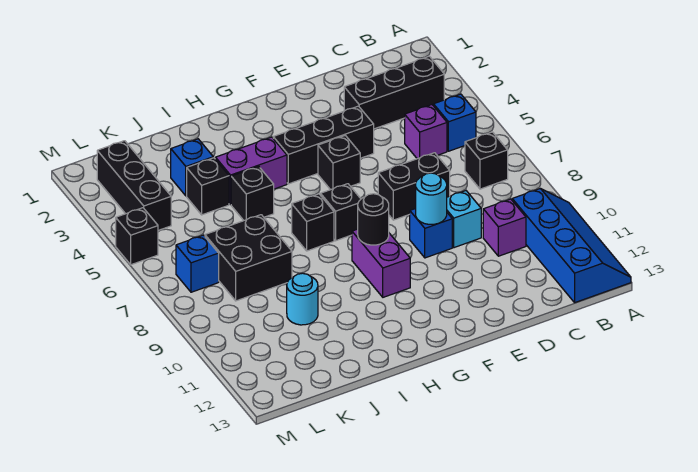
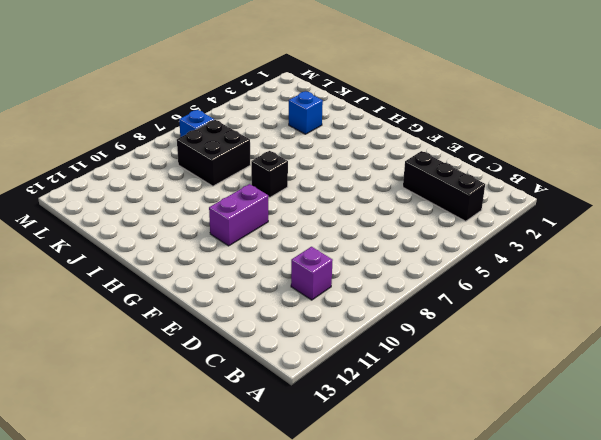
none -> blue slope A10:B13 level 1 top B
none -> blue brick B5 level 1
none -> black brick B7 level 1

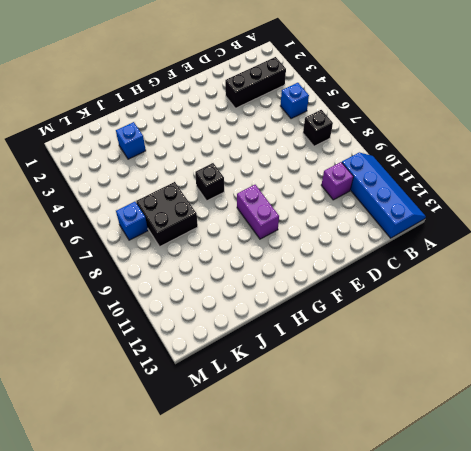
none -> purple brick C5 level 1
none -> black brick D7:E7 level 1
none -> cyan brick D9 level 1

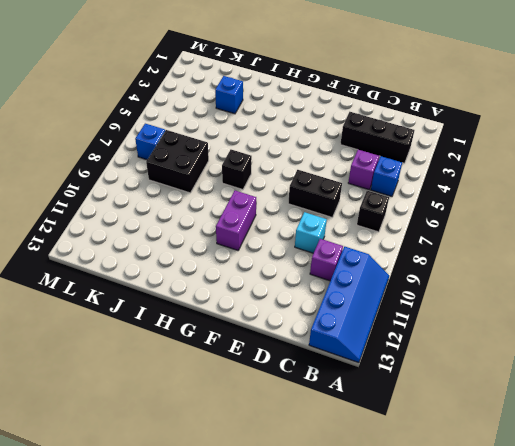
none -> black brick E4:G4 level 1
none -> blue brick E9 level 1
none -> black brick F5 level 1

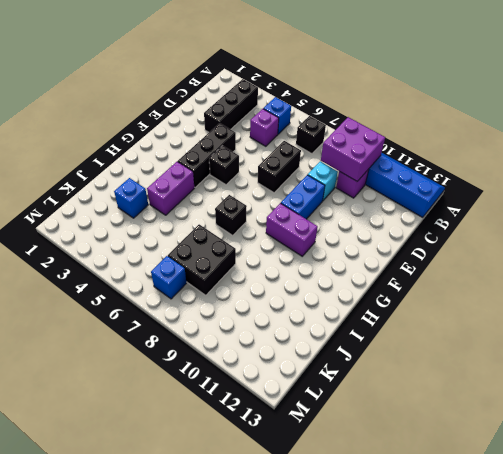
purple brick B9:C10 level 2 -> none
blue brick E9:F9 level 1 -> blue brick E9 level 1
none -> black brick G7 level 1
none -> black brick I5 level 1
none -> black brick J4 level 1

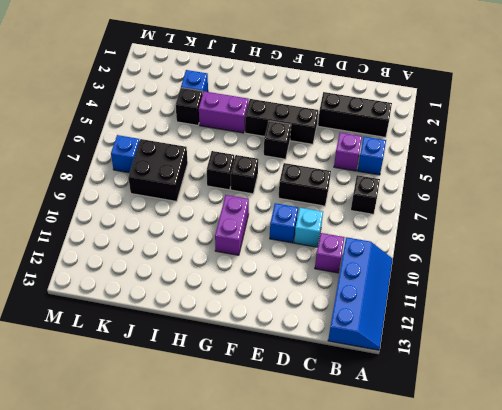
none -> black brick I5 level 1
none -> cyan round brick J10 level 1
none -> black brick L2:L4 level 1

